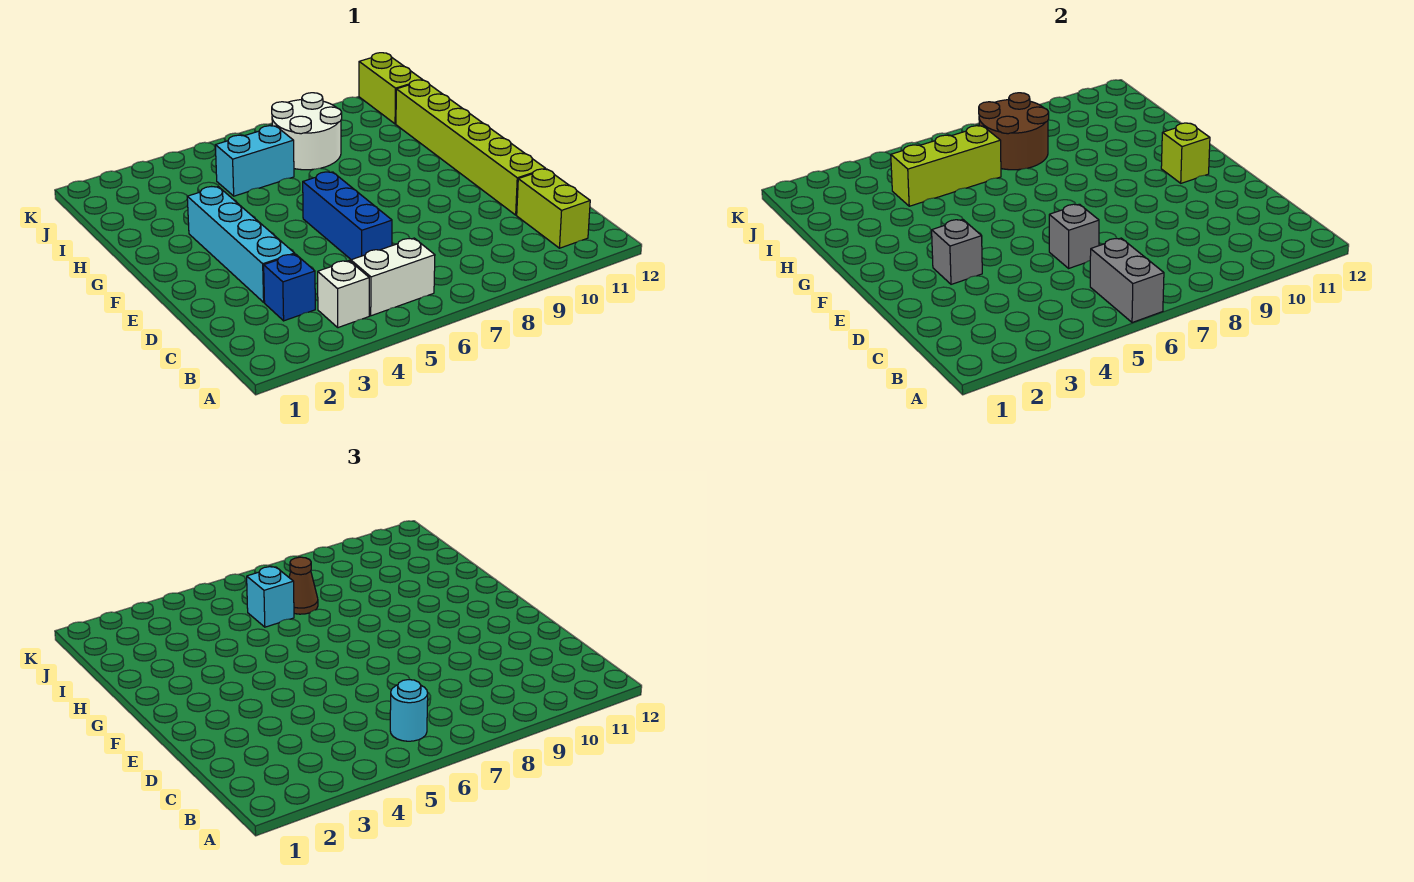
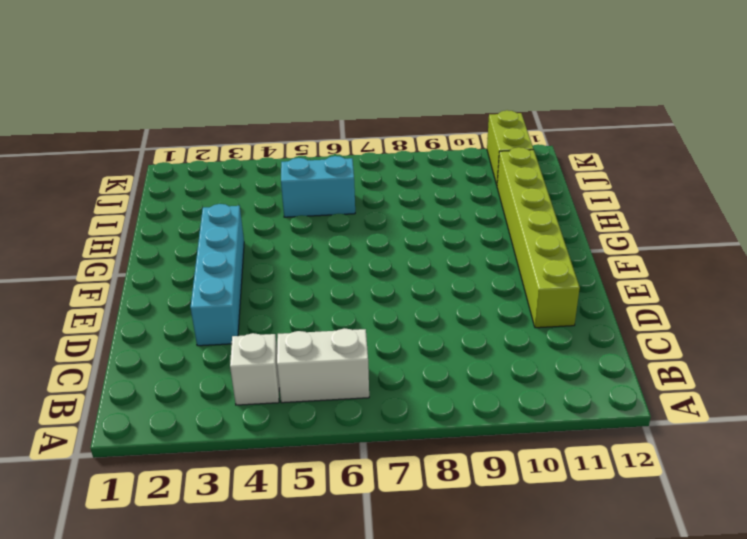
none -> lime brick B11:C11 level 1
none -> blue brick C3 level 1
none -> blue brick D6:F6 level 1

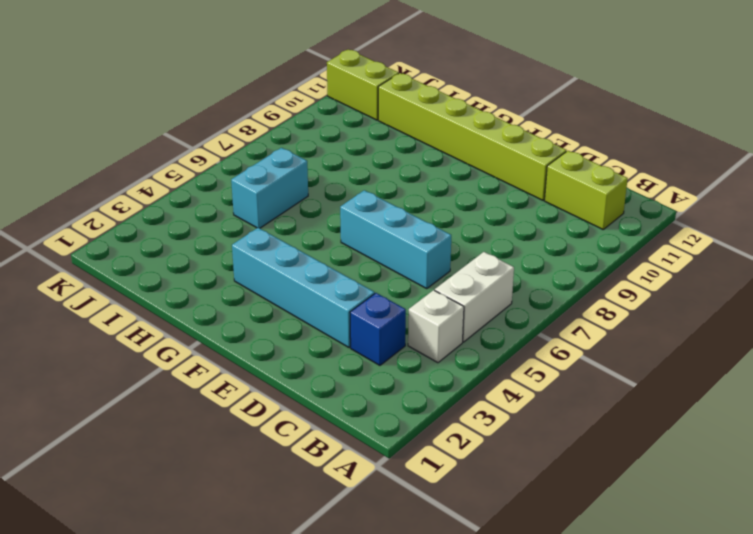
cyan brick D6:F6 level 1 -> blue brick D6:F6 level 1
none -> white round brick I7:J8 level 1
none -> grey brick A6:B6 level 2
none -> grey brick D6 level 2

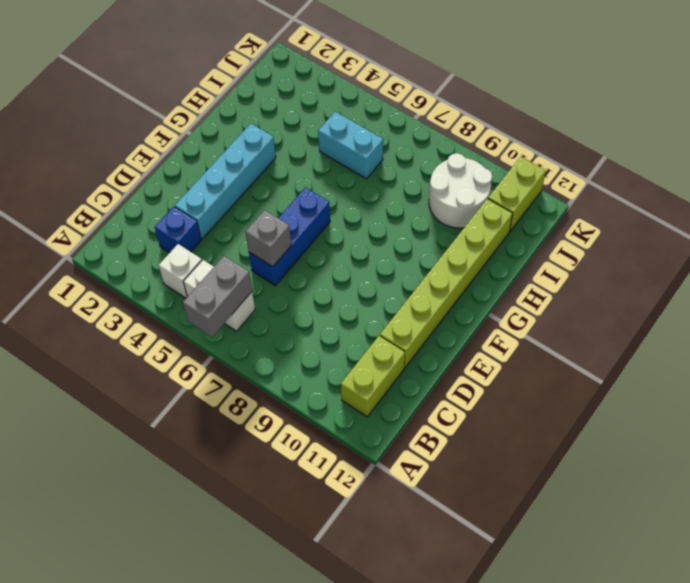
white round brick I9:J10 level 1 -> white round brick I7:J8 level 1
none -> grey brick E3 level 2
none -> lime brick F11 level 2
none -> lime brick I4:I6 level 2

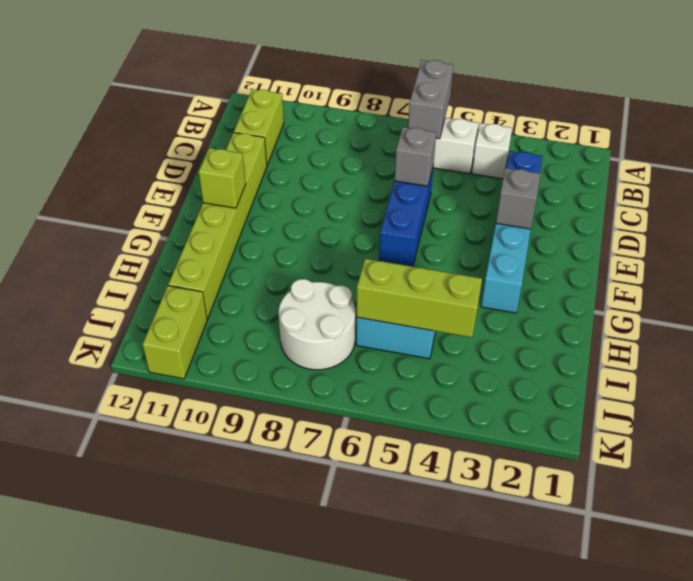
none -> brown round brick I7:J8 level 2
none -> cyan round brick B6 level 3
none -> cyan brick I6 level 3

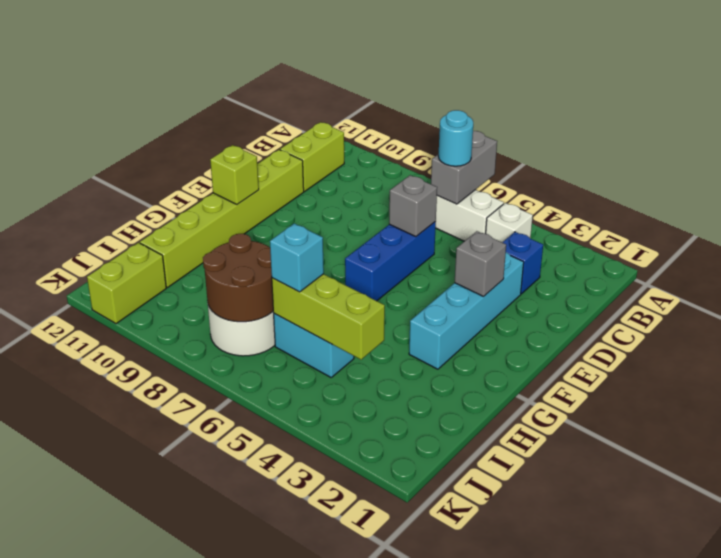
none -> brown cone I7 level 3

